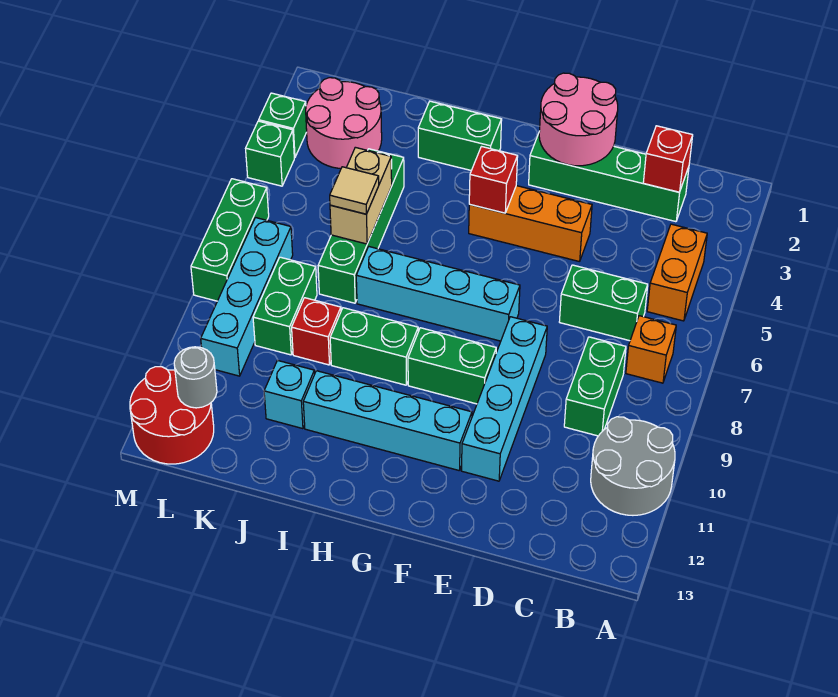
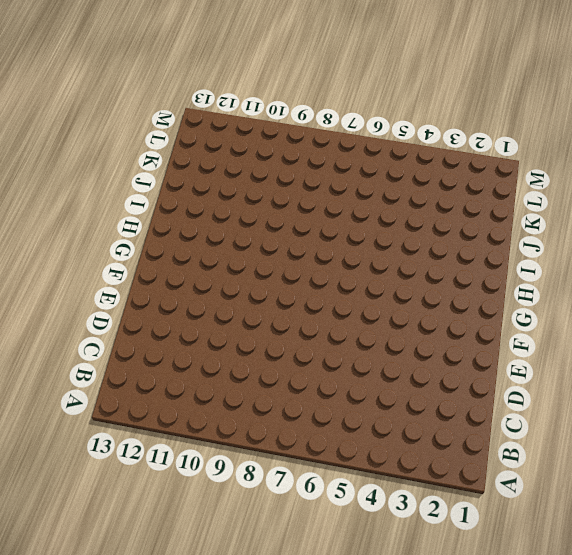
none -> grey round brick A10:B11 level 1
none -> orange brick B4:B5 level 1
none -> orange brick B7 level 1

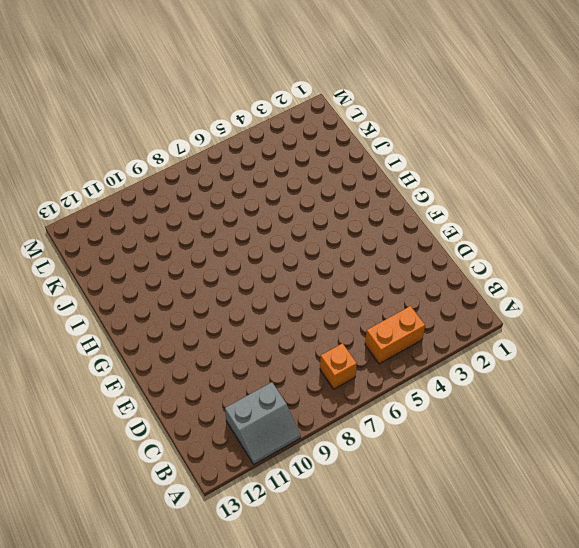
grey slope A10:B11 level 1 top B -> grey round brick A10:B11 level 1
none -> green brick C2:F2 level 1
none -> green brick C6:D6 level 1
none -> green brick C8:C9 level 1

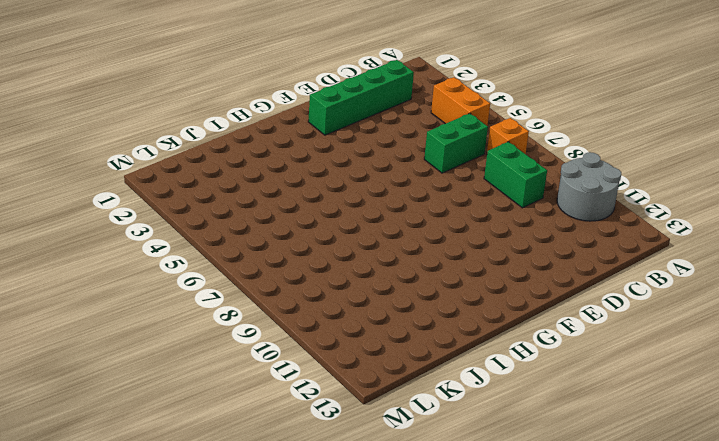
none -> orange brick E4:G4 level 1
none -> cyan brick E8:E11 level 1
none -> cyan brick F7:I7 level 1

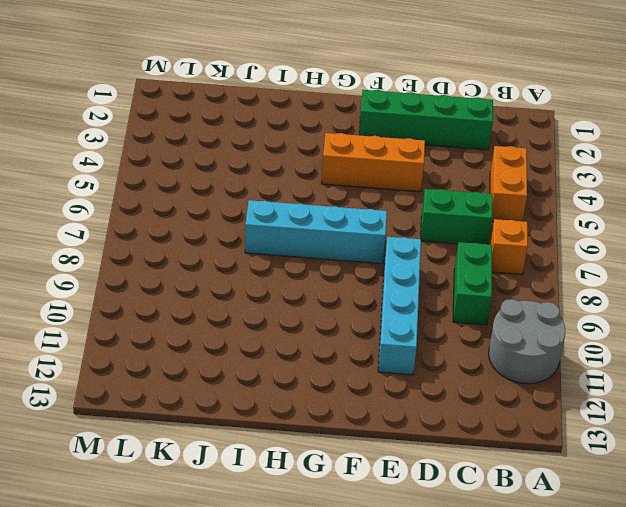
none -> green brick F9:G9 level 1
none -> cyan brick F11:I11 level 1
none -> green brick H2:I2 level 1

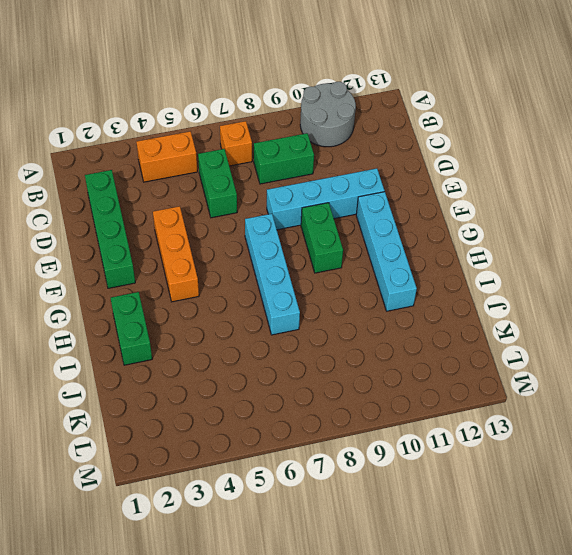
none -> green brick H9:I9 level 1
none -> green brick J4:J7 level 1
none -> red brick J9 level 1

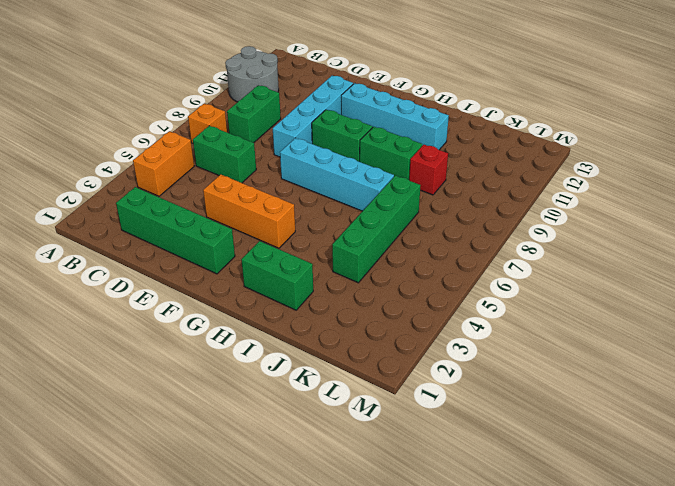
none -> cyan brick J11 level 1
none -> pink round brick K2:L3 level 1
none -> green brick K8:K9 level 1

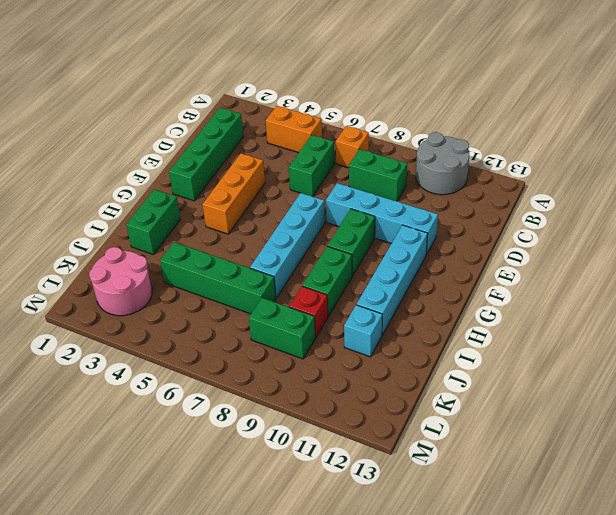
none -> cyan brick L7:L10 level 1
none -> red round brick L12:M13 level 1
none -> green brick M3 level 1

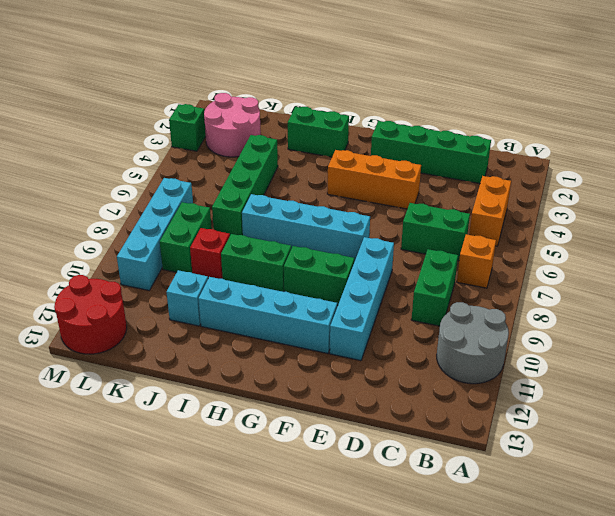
none -> green brick M4 level 1
none -> green brick M6:M8 level 1
none -> red brick C2 level 2

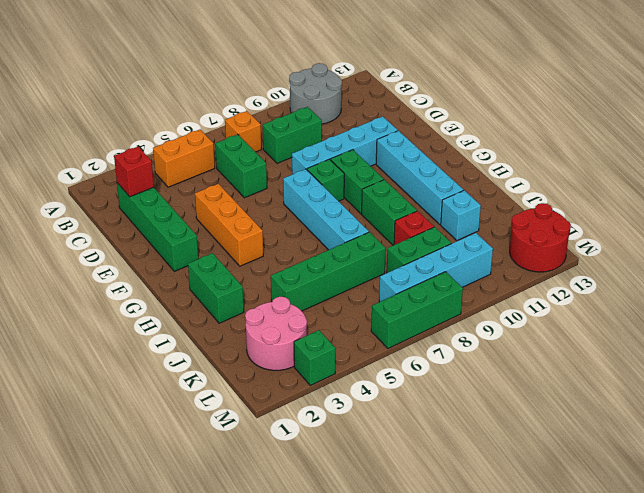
green brick F8 level 1 -> green brick M4 level 1
none -> pink round brick E1:F2 level 2
none -> red brick G4 level 2
none -> tan brick J5:J6 level 2

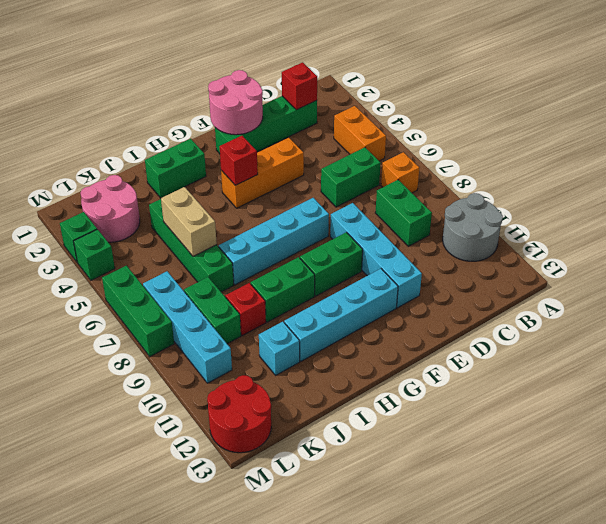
none -> grey round brick L12 level 2
none -> tan tile J6 level 3

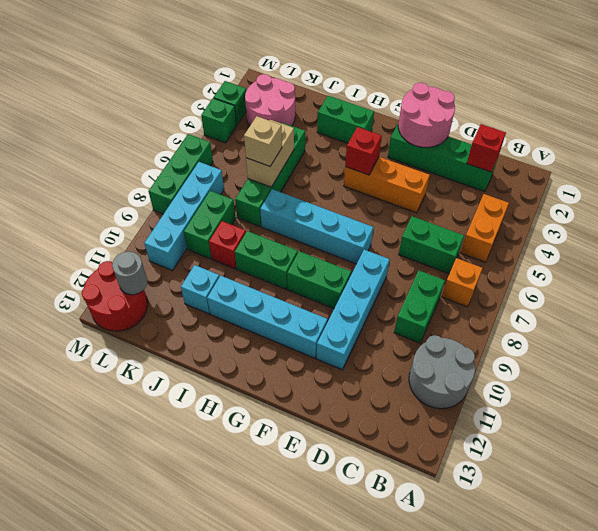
tan brick J6 level 3 -> tan tile J6 level 3

